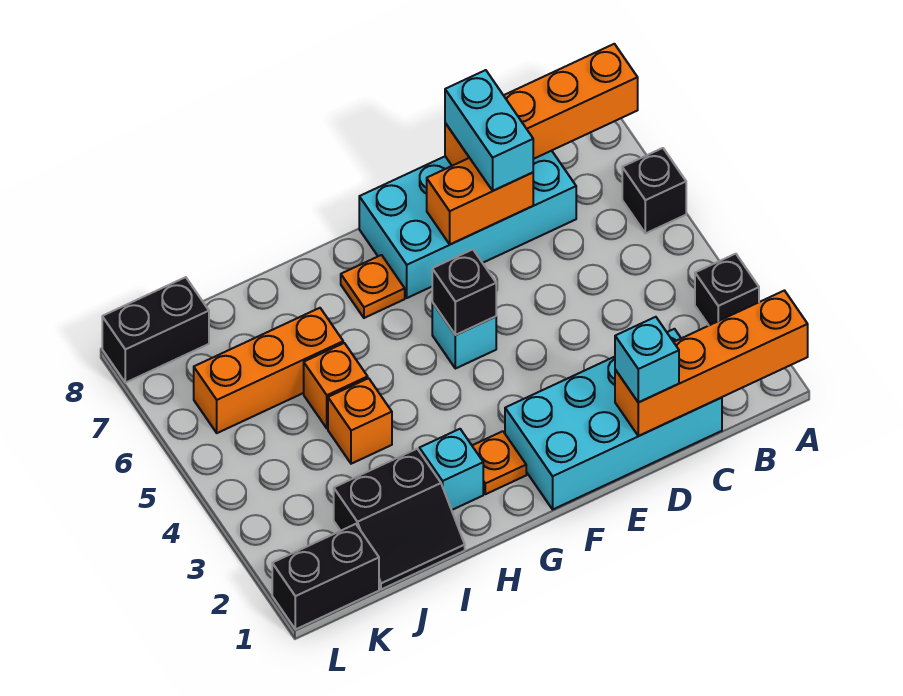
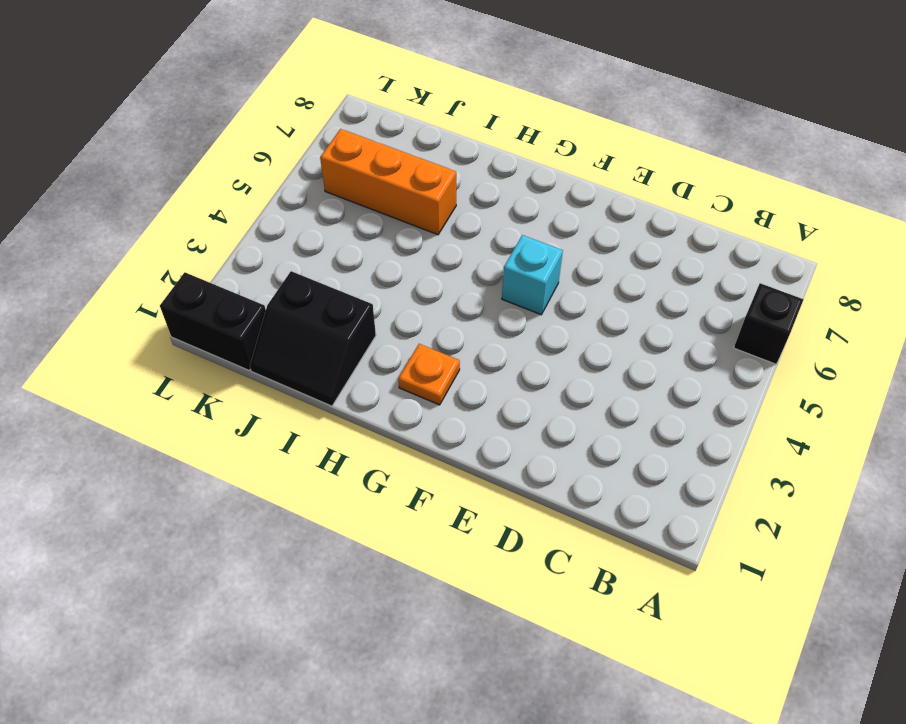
none -> black brick A3 level 1
none -> cyan brick C1:F2 level 1
none -> cyan brick C7:F8 level 1

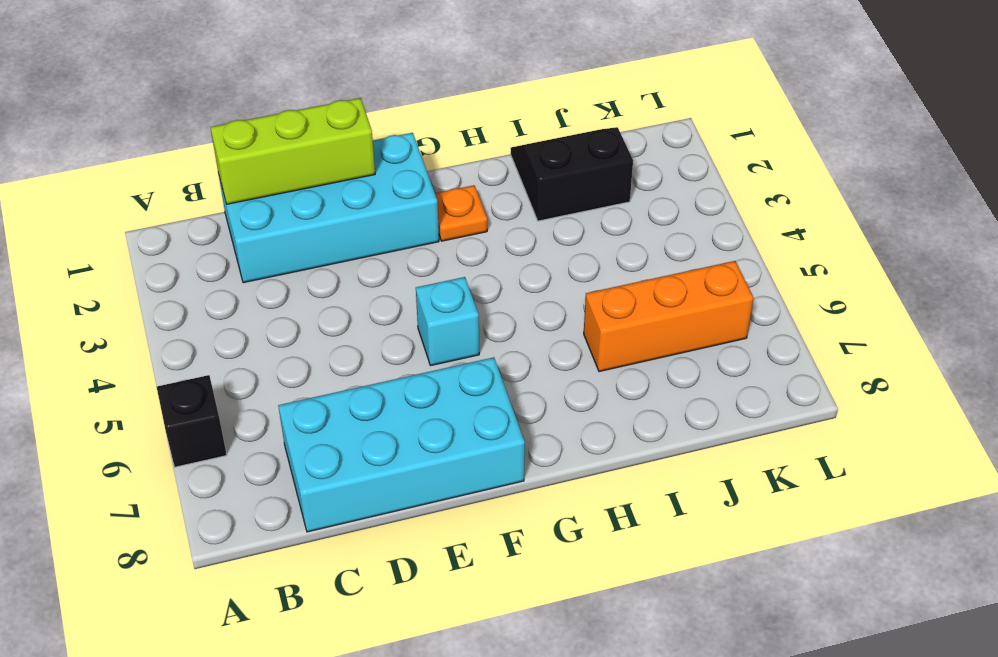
lime brick C1:E1 level 2 -> orange brick A1:D1 level 2
none -> black brick A3 level 1
none -> orange plate G7 level 1
none -> cyan brick H2 level 1

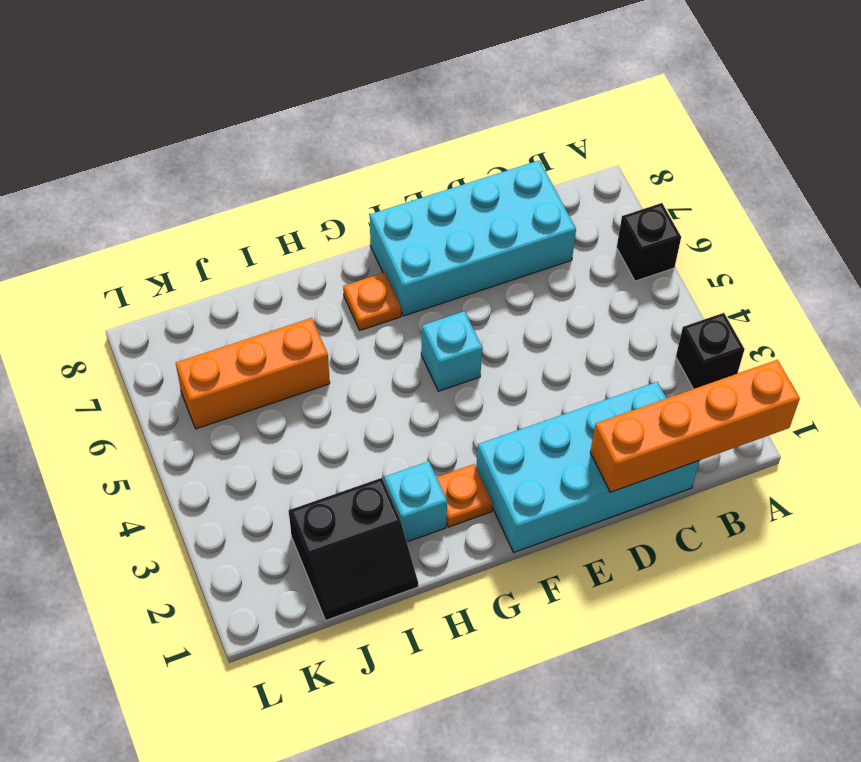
none -> orange brick I4 level 1
none -> orange brick I5 level 1
none -> black brick K1:L1 level 1

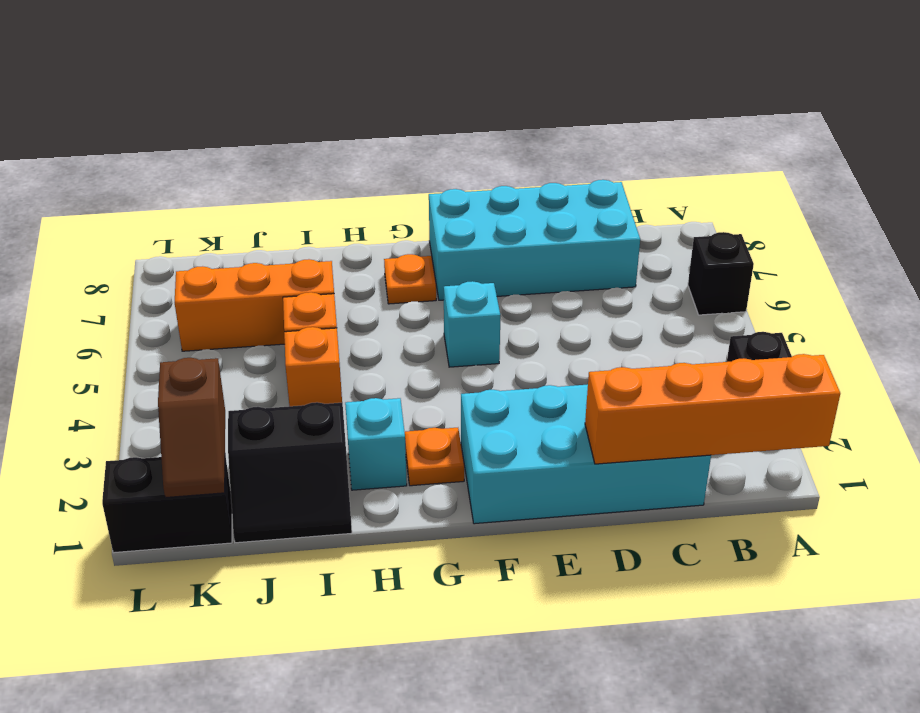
brown slope K1:K2 level 2 top 2 -> none
none -> black brick K8:L8 level 1
none -> orange brick A8:D8 level 2
none -> orange brick D7:E7 level 2

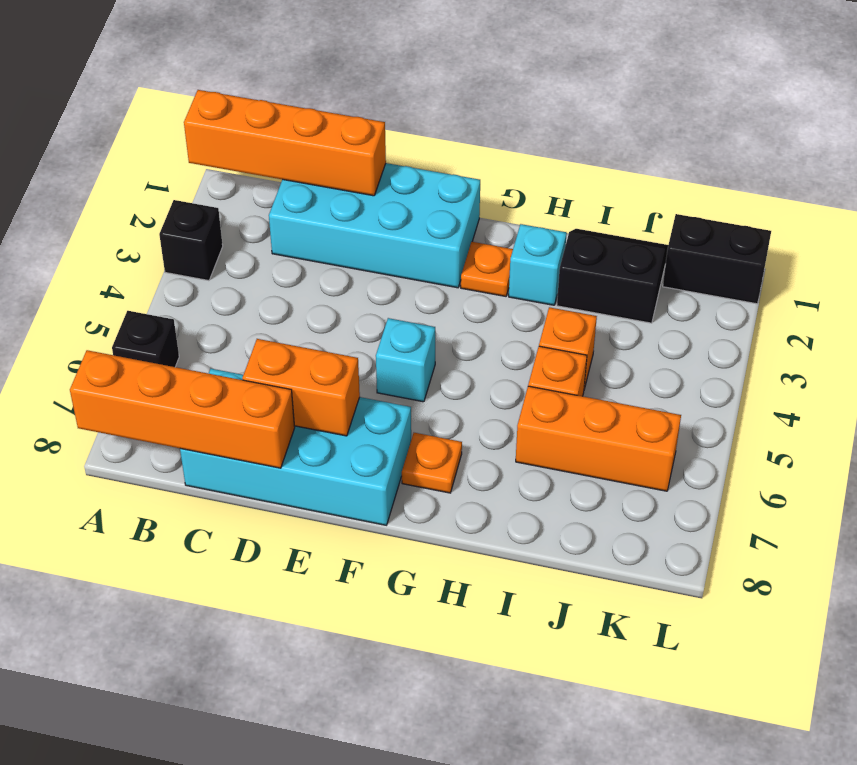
none -> black brick K8:L8 level 1
none -> black brick F5 level 2
none -> cyan brick D1 level 3

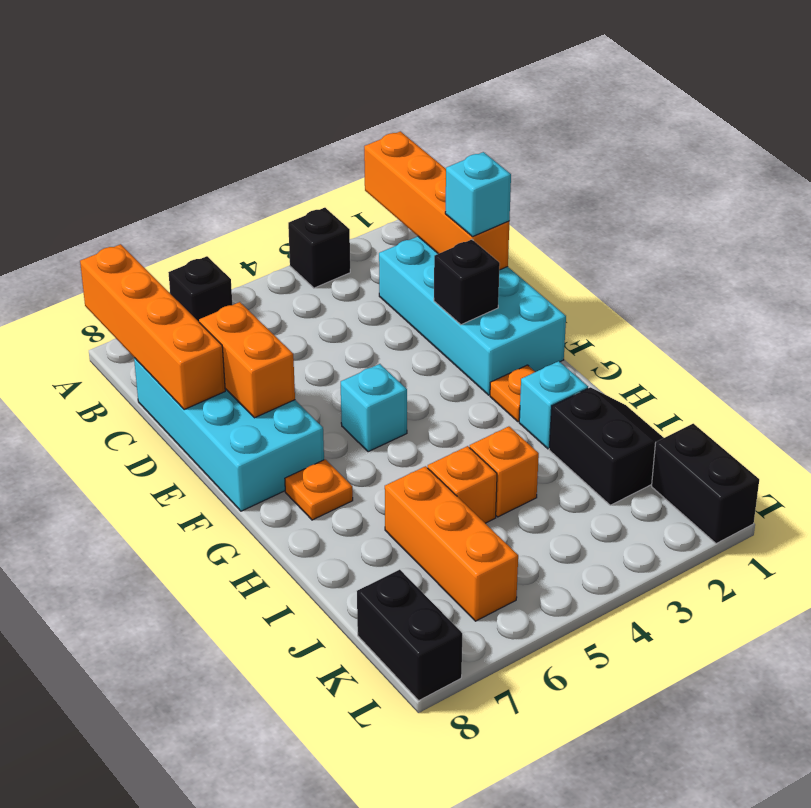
black brick E2 level 2 -> black brick F5 level 2
none -> cyan brick D7:D8 level 3

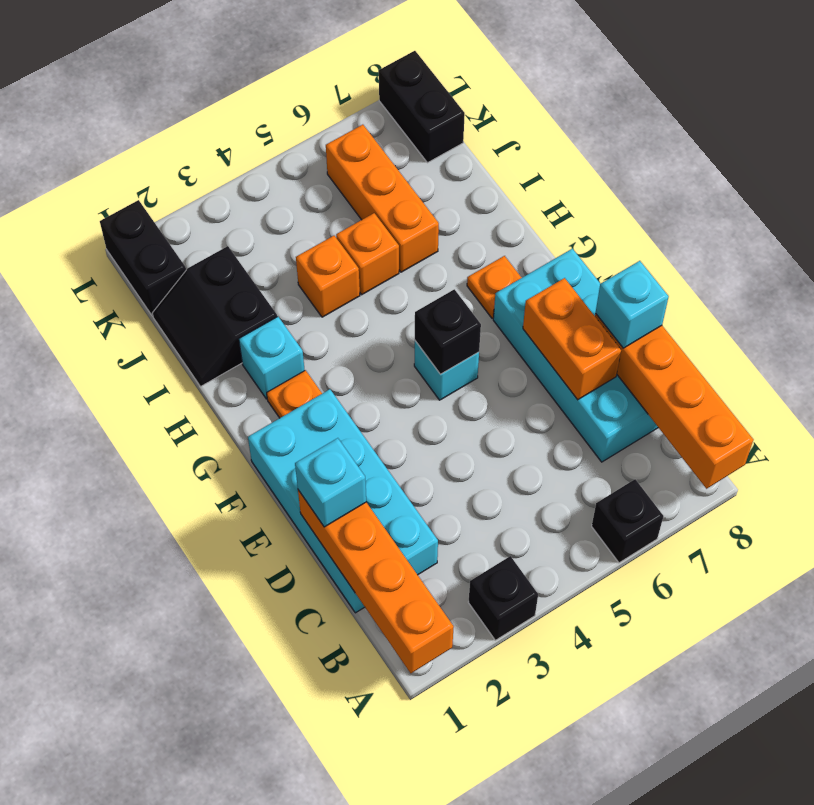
cyan brick D8 level 3 -> cyan brick D7:D8 level 3

